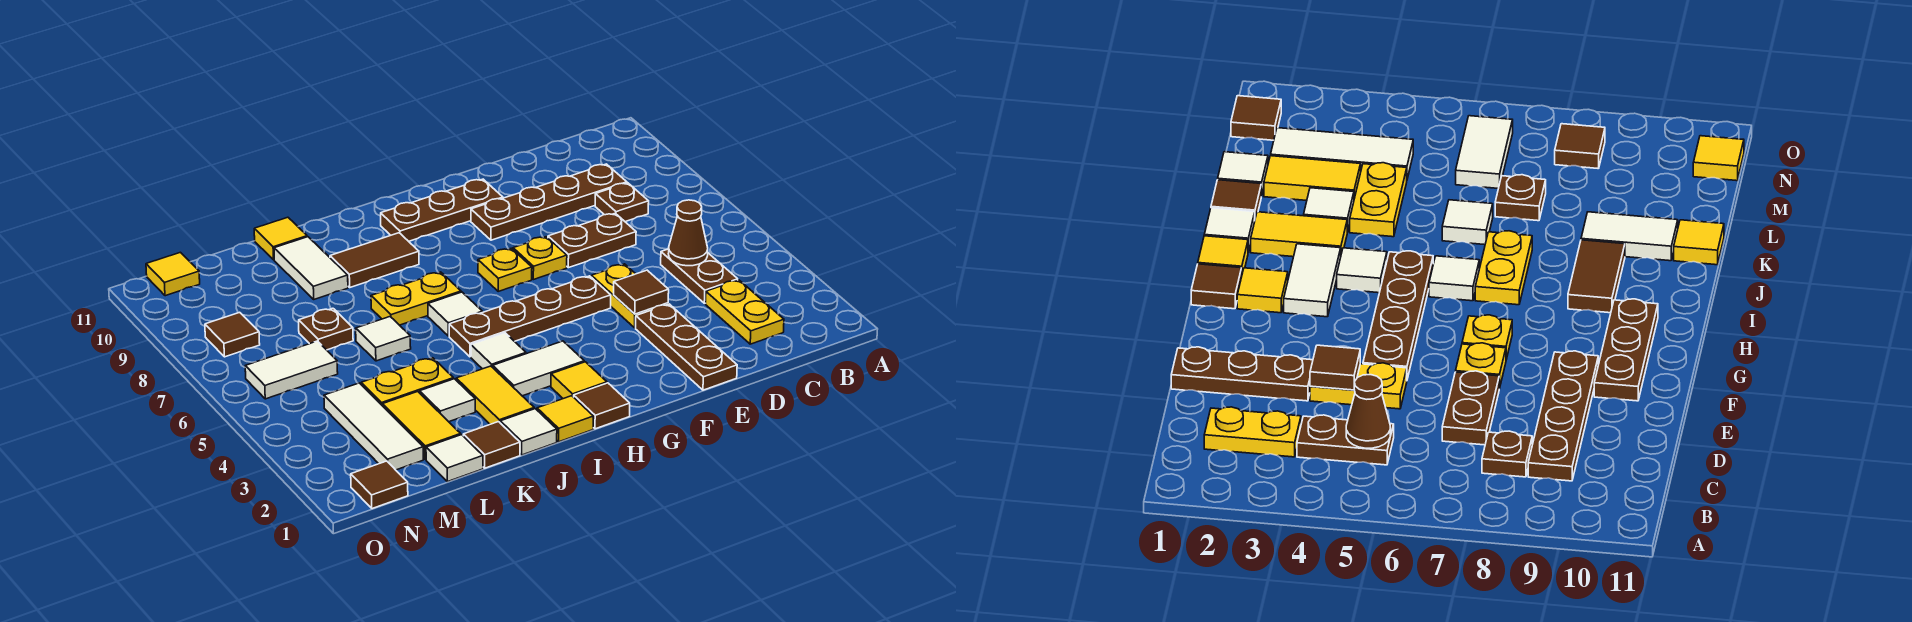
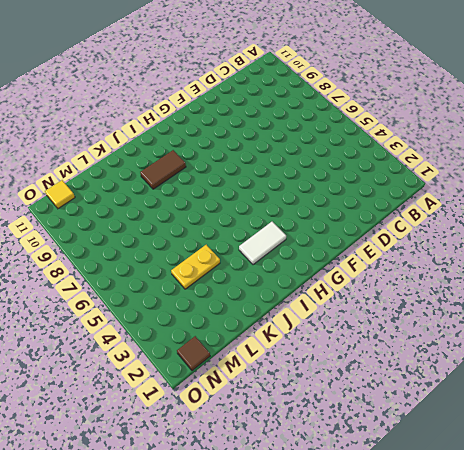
none -> yellow plate C2:C3 level 1
none -> brown plate C4:C5 level 1
none -> brown plate C8 level 1
none -> brown plate C9:F9 level 1

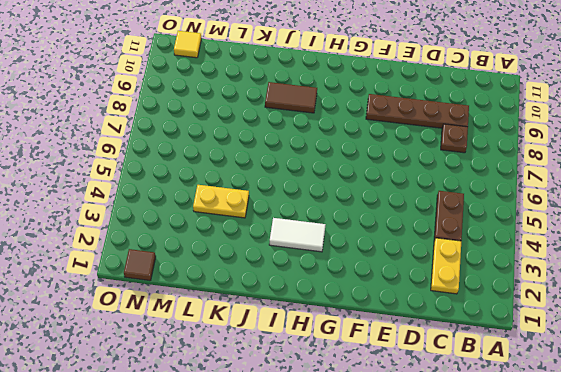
none -> brown plate D7:E7 level 1
none -> brown plate E1:E3 level 1
none -> yellow plate E4:E5 level 1
none -> brown plate F5:I5 level 1

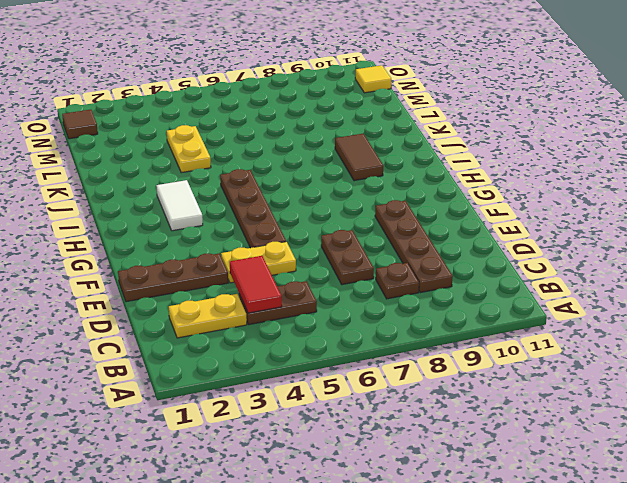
red tile C4:D4 level 2 -> none
none -> yellow plate F7 level 1
none -> brown plate F10:H10 level 1
none -> yellow plate G7 level 1
none -> brown tile H1 level 1

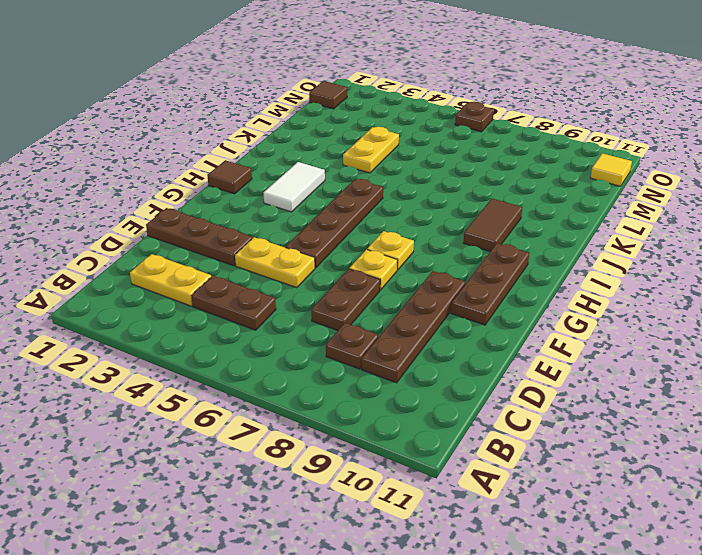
brown plate O6 level 1 -> brown plate L7 level 1
none -> yellow tile H2 level 1
none -> yellow tile I1 level 1
none -> white tile I4 level 1
none -> white tile I6 level 1

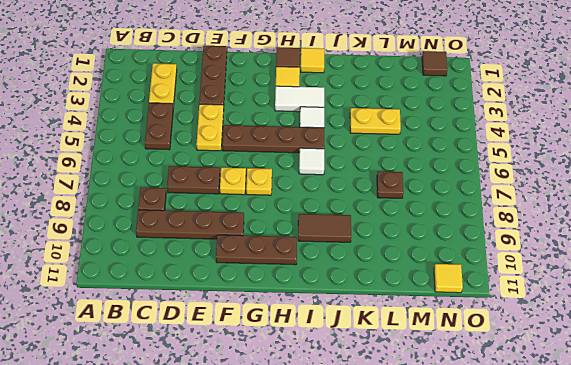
none -> yellow plate I7:J7 level 1
none -> white tile J1 level 1
none -> yellow tile J2:J3 level 1
none -> brown tile K1 level 1

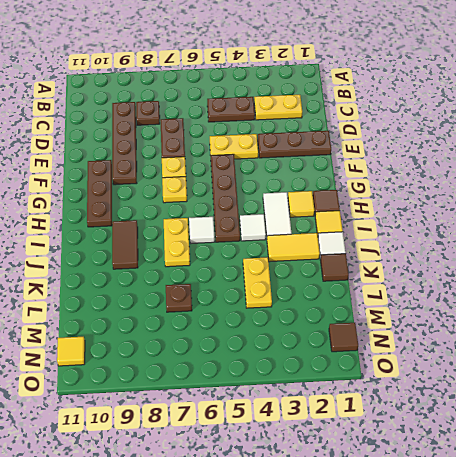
none -> white tile K3 level 1
none -> white tile K6 level 1
none -> white tile K9:K10 level 1
none -> yellow tile K11 level 1

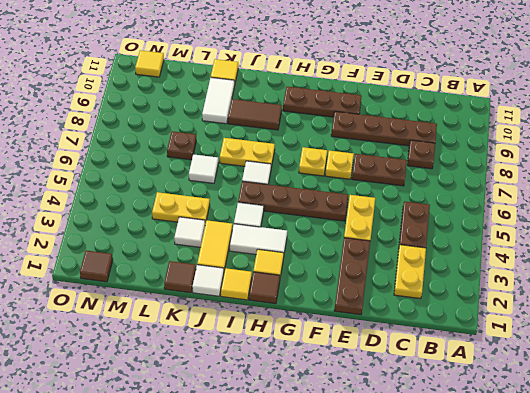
none -> white tile L1 level 1
none -> yellow tile L2:L3 level 1
none -> white tile M2:M4 level 1
none -> white tile M6:N6 level 1

